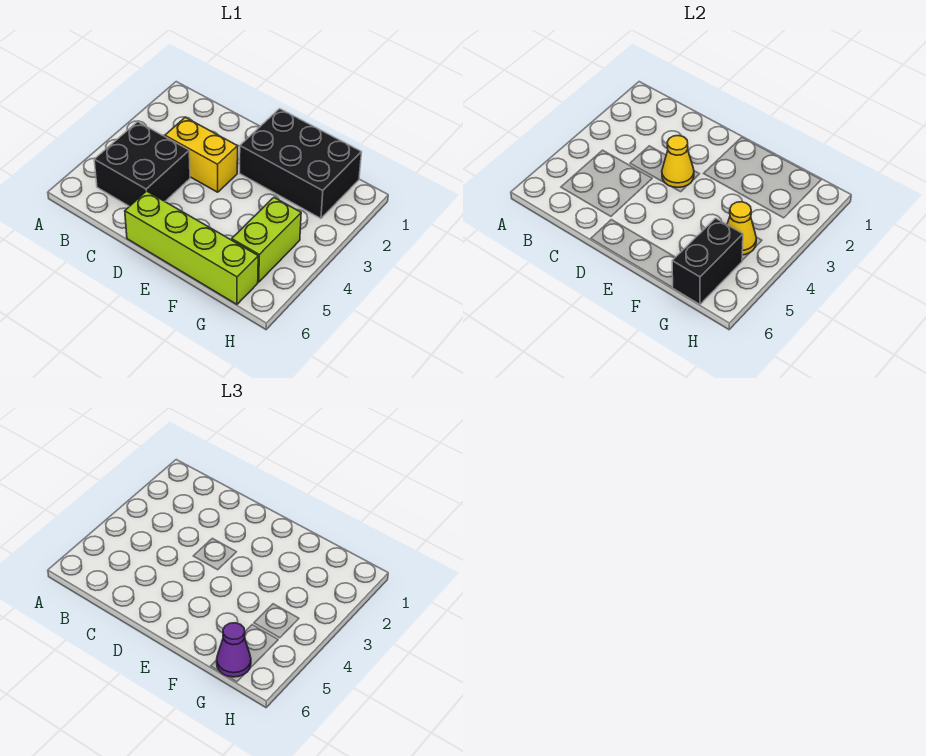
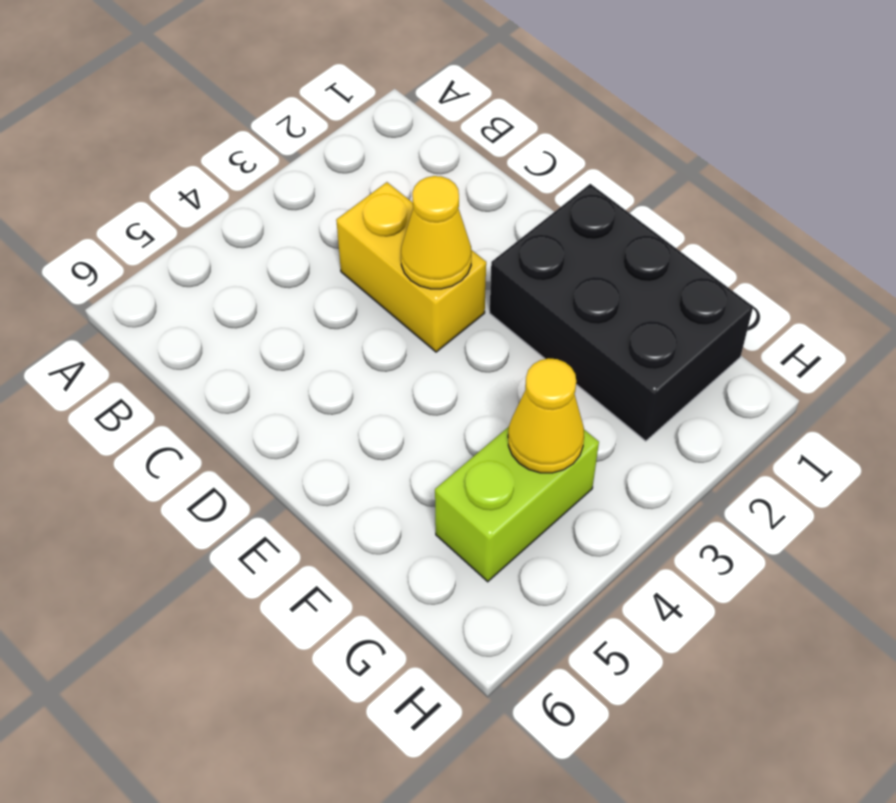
none -> black brick B4:C5 level 1
none -> lime brick D6:G6 level 1

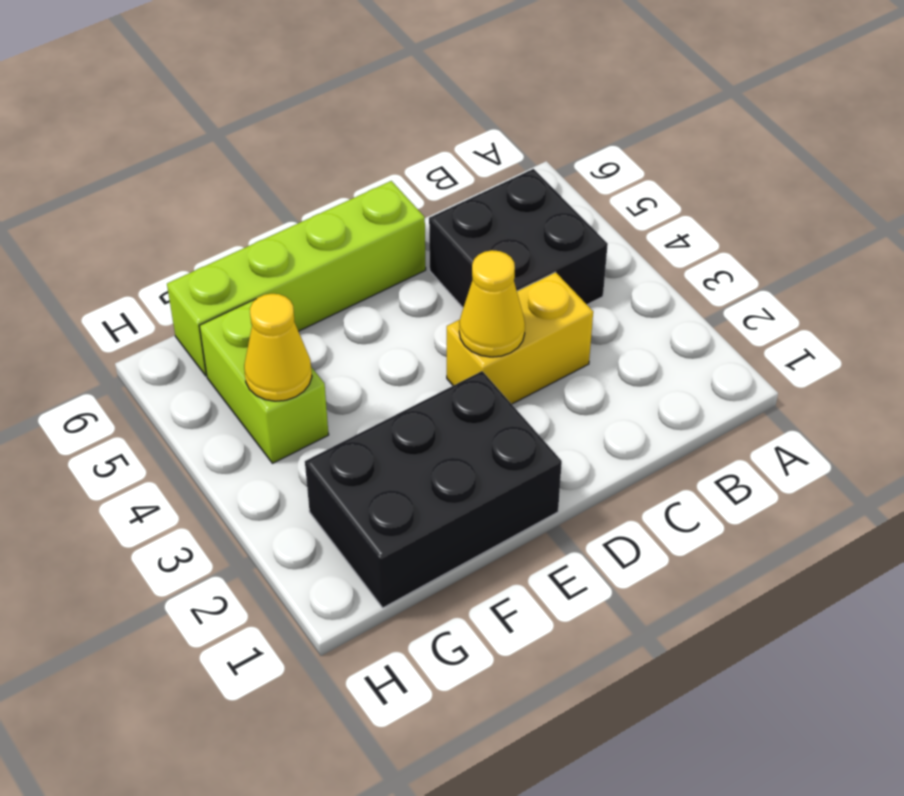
none -> black brick G5:G6 level 2
none -> purple cone G6 level 3

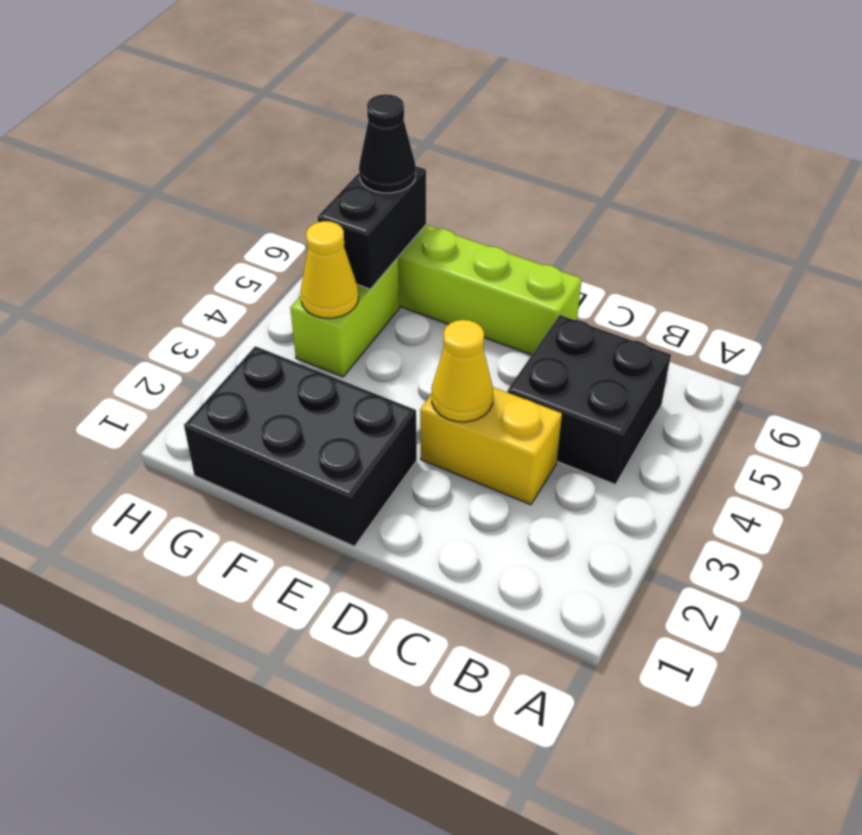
black cone G6 level 3 -> purple cone G6 level 3

